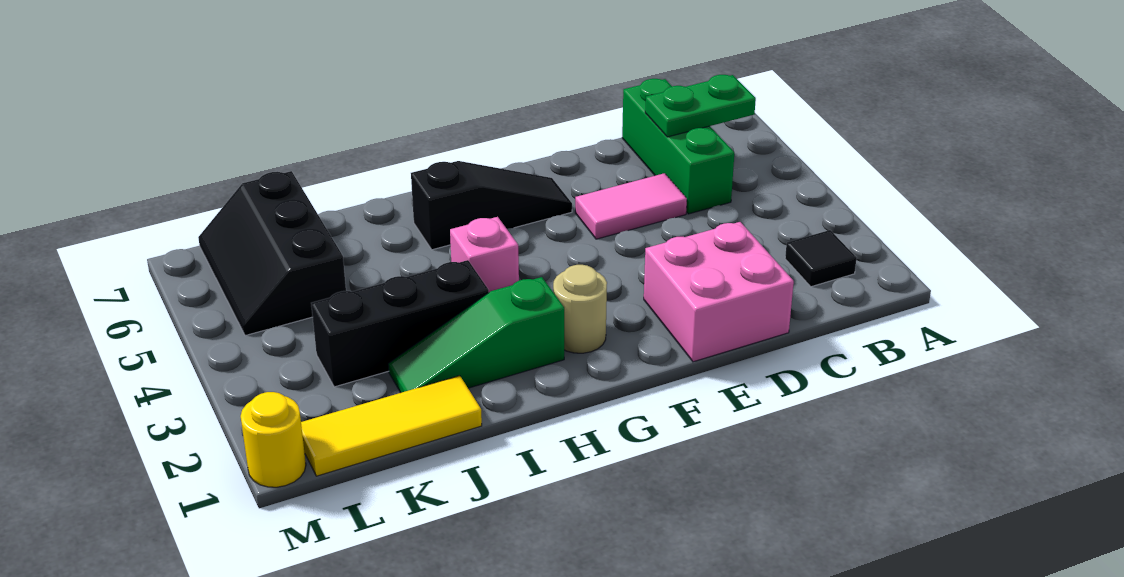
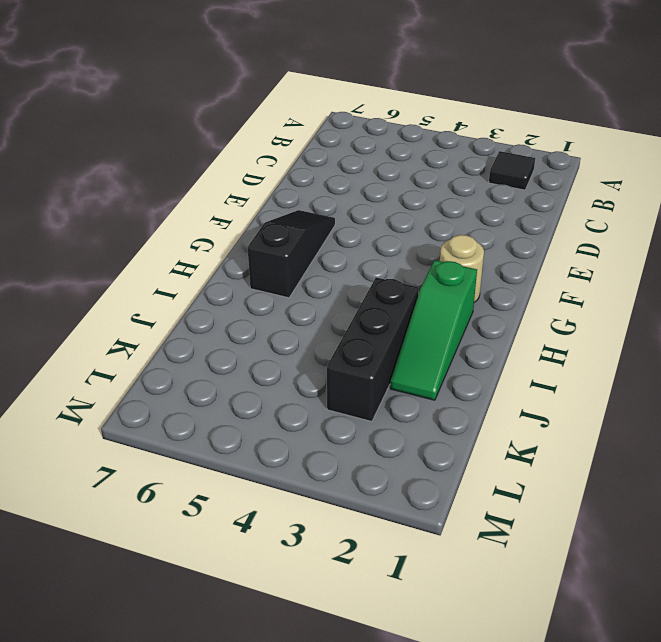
none -> green brick C5:C7 level 1
none -> pink brick D1:E2 level 1
none -> pink tile D5:E5 level 1

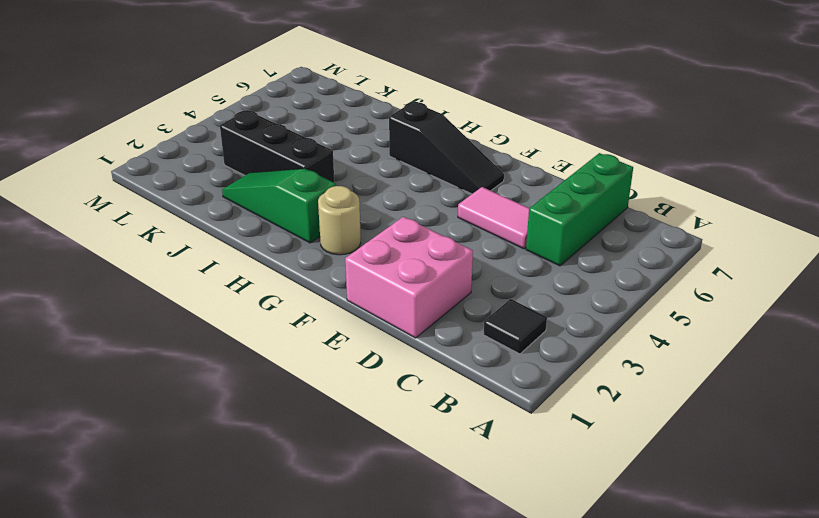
none -> pink brick H4 level 1
none -> yellow tile J1:L1 level 1
none -> black slope K5:L7 level 1 top K

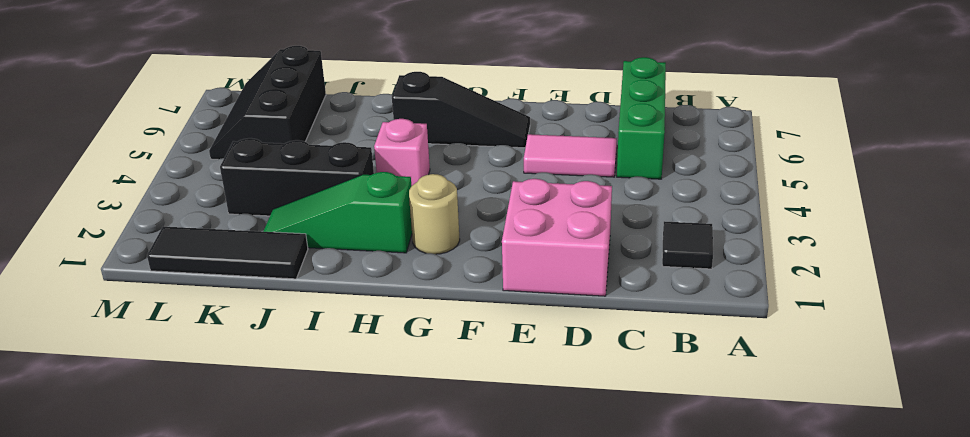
black tile J1:L1 level 1 -> yellow tile J1:L1 level 1
none -> yellow round brick M1 level 1
none -> green plate B6:C6 level 2

